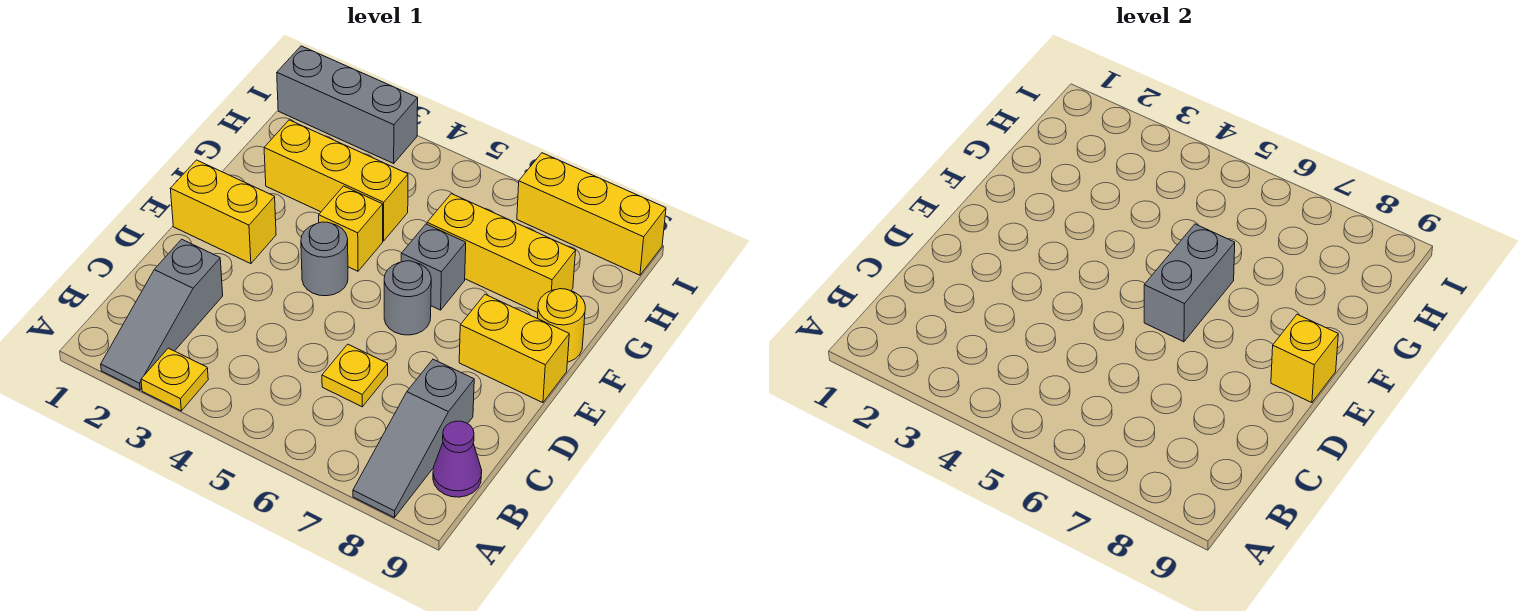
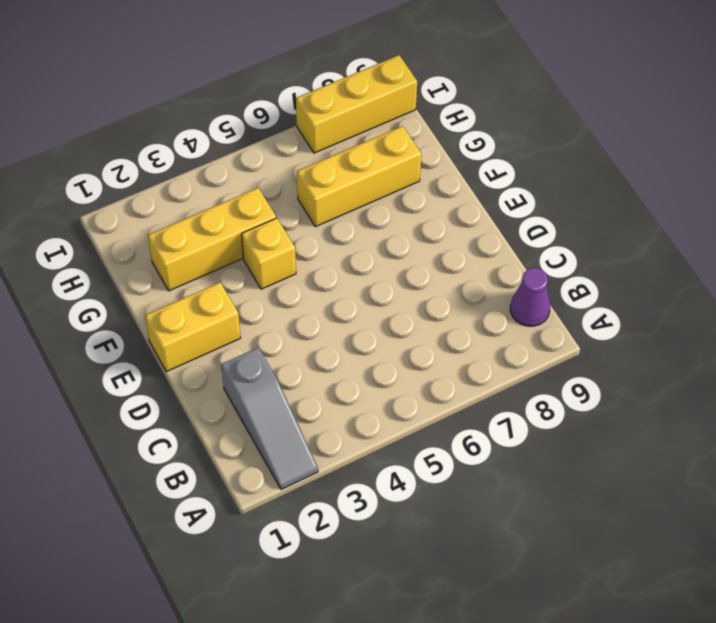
none -> yellow plate A3 level 1
none -> grey slope A8:C8 level 1 top C
none -> yellow plate C6 level 1

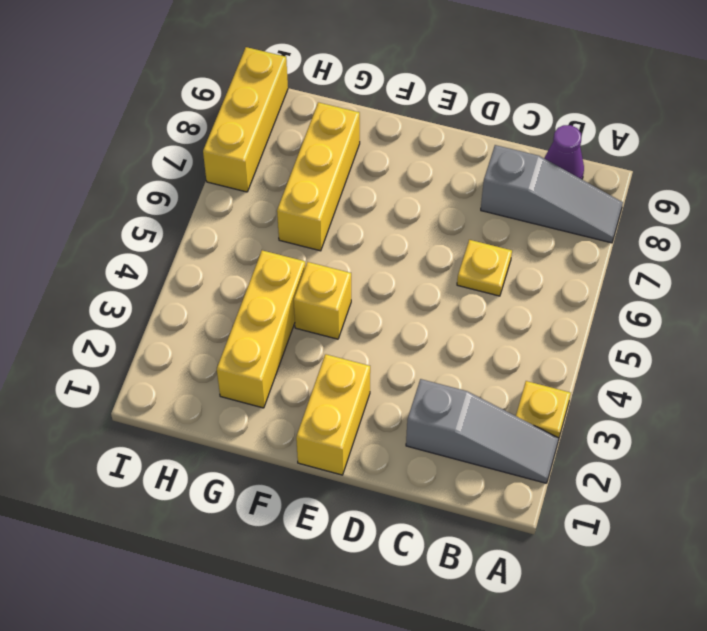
none -> grey round brick E4 level 1
none -> grey round brick E6 level 1
none -> yellow brick E8:E9 level 1

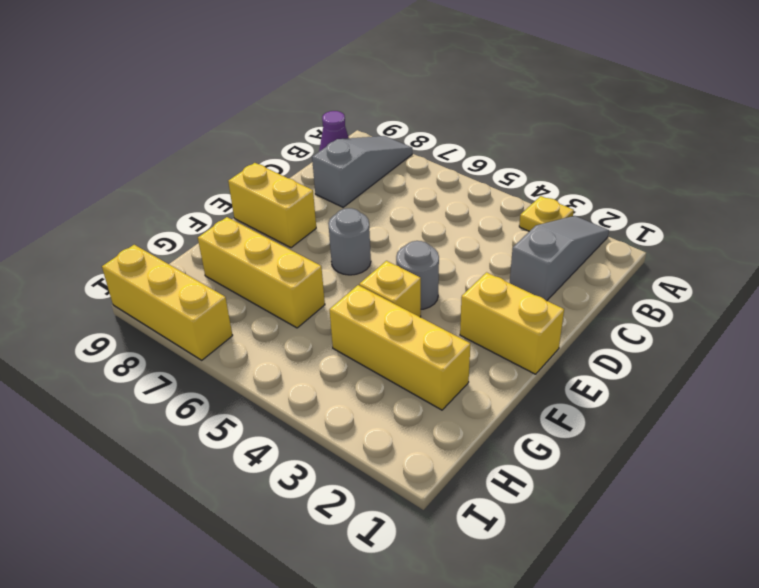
none -> yellow plate C6 level 1
none -> grey brick F6 level 1
none -> yellow round brick F9 level 1

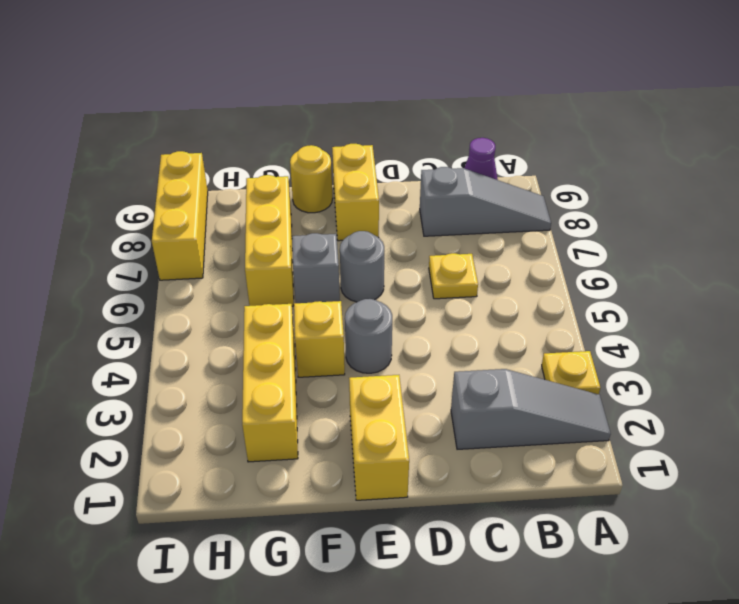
none -> grey brick I1:I3 level 1
none -> grey brick E6:F6 level 2
none -> yellow brick E9 level 2

